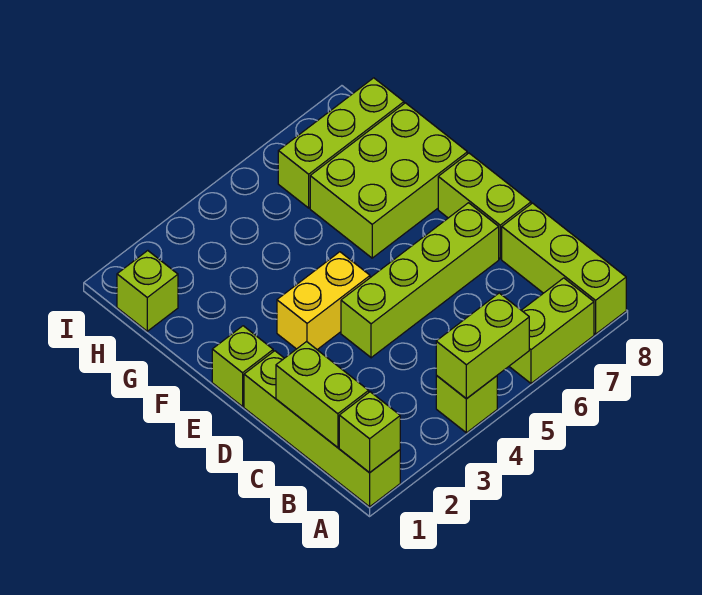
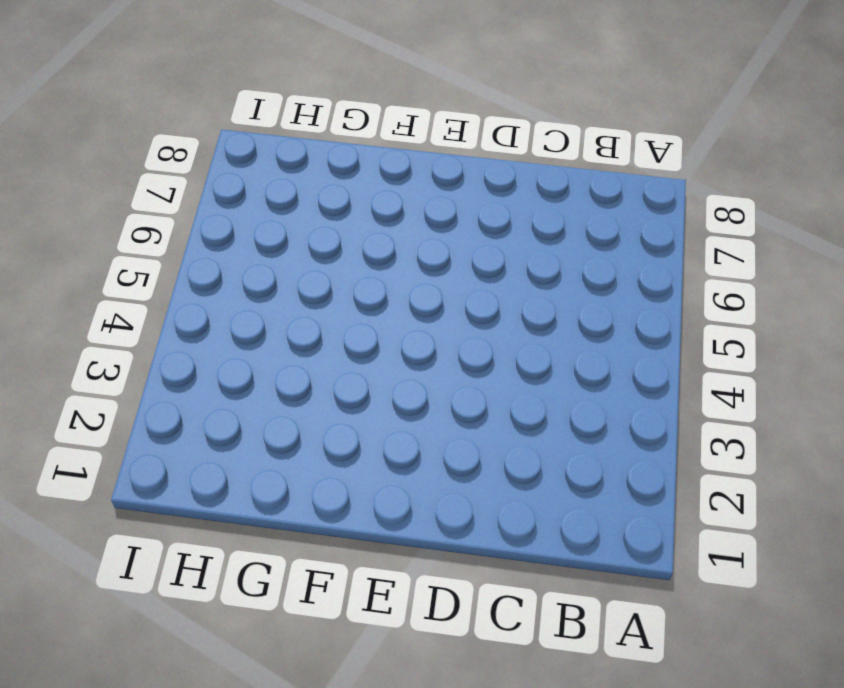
none -> lime brick A1:D1 level 1
none -> lime brick A4 level 1
none -> lime brick A6:A7 level 1

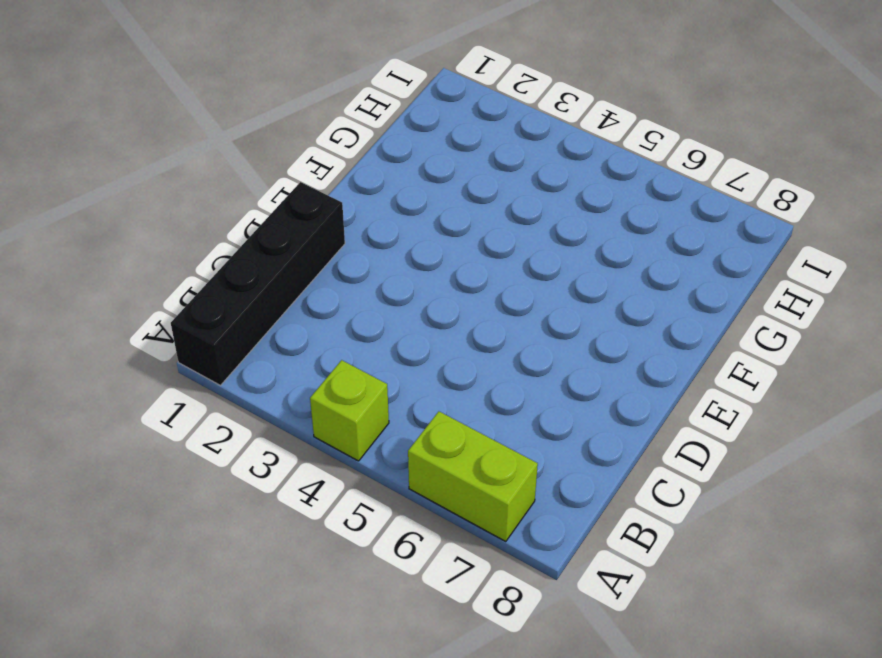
black brick A1:D1 level 1 -> lime brick A1:D1 level 1
none -> lime brick A8:C8 level 1
none -> lime brick D4:D7 level 1
none -> lime brick D8:E8 level 1

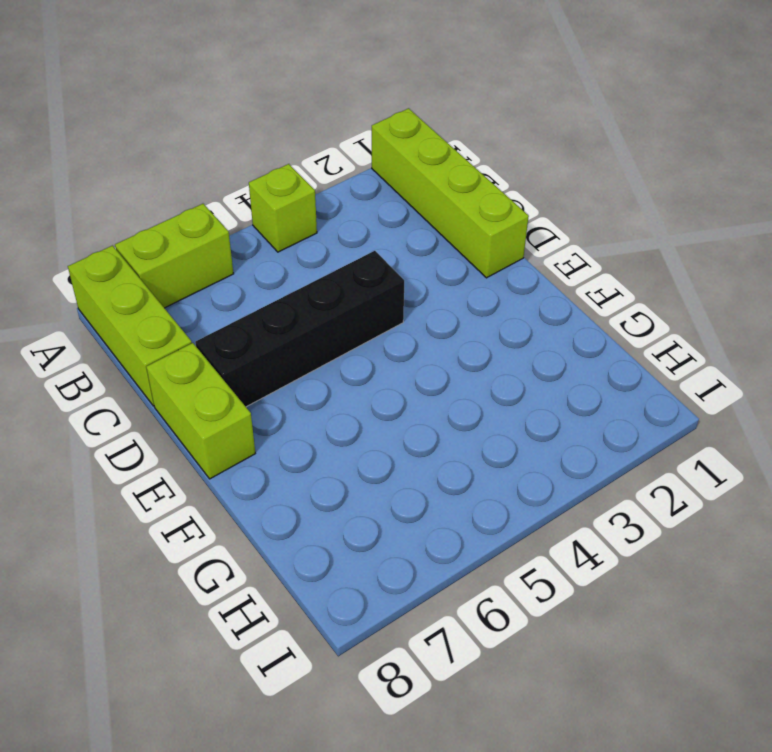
black brick D4:D7 level 1 -> lime brick D4:D7 level 1
none -> lime brick E1 level 1
none -> yellow brick E3:E4 level 1
none -> lime brick F6:G8 level 1

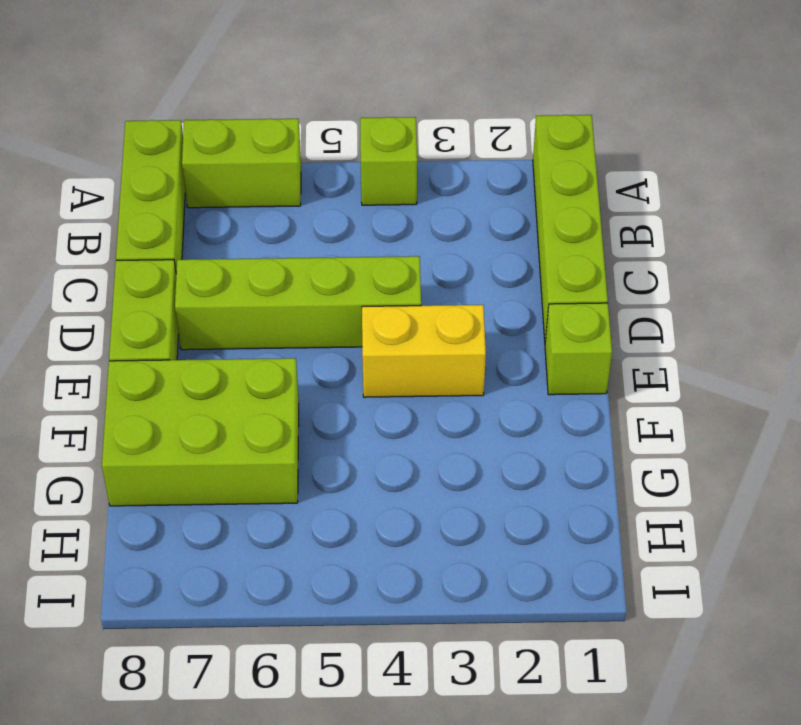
none -> lime brick H1 level 1
none -> lime brick H6:H8 level 1
none -> lime brick A1 level 2

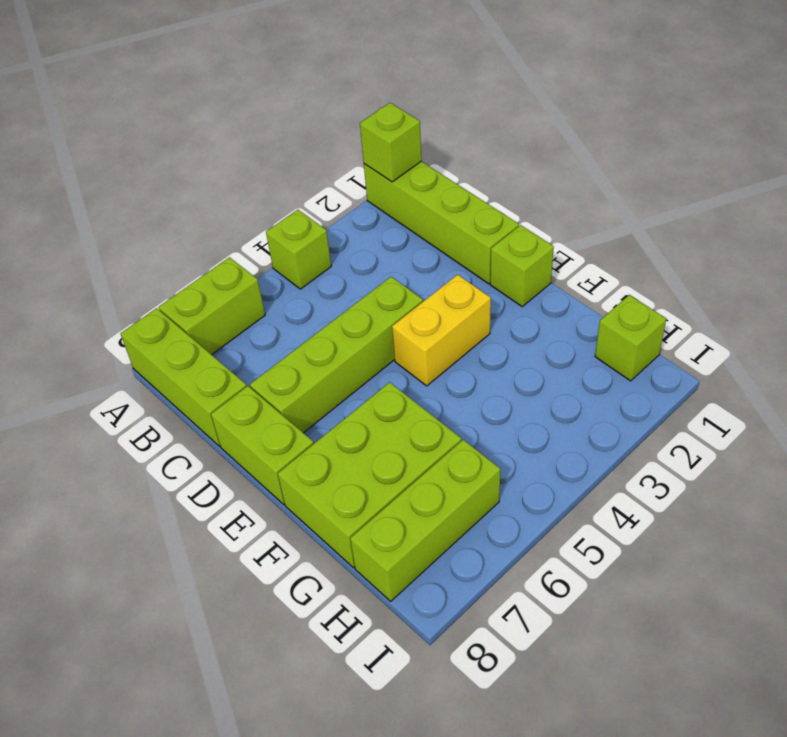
none -> lime brick A4:A5 level 2
none -> lime brick B1:C1 level 2

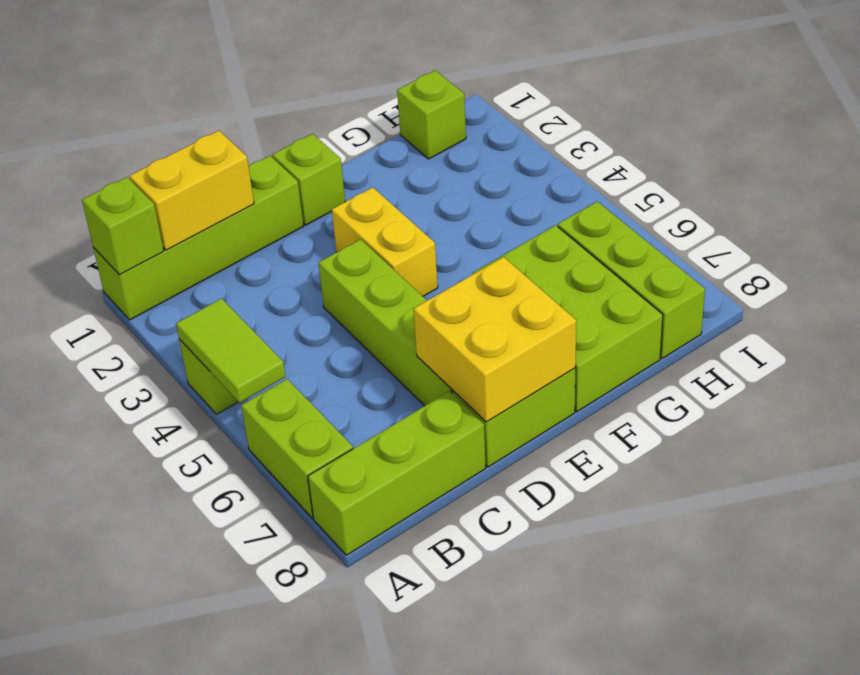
lime tile A4:A5 level 2 -> lime brick A4:A5 level 2
yellow brick B1:C1 level 2 -> lime brick B1:C1 level 2
yellow brick D7:E8 level 2 -> none

